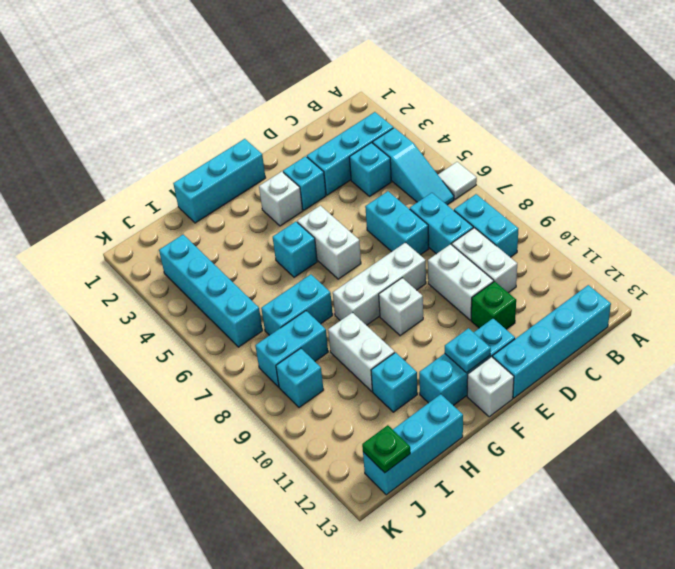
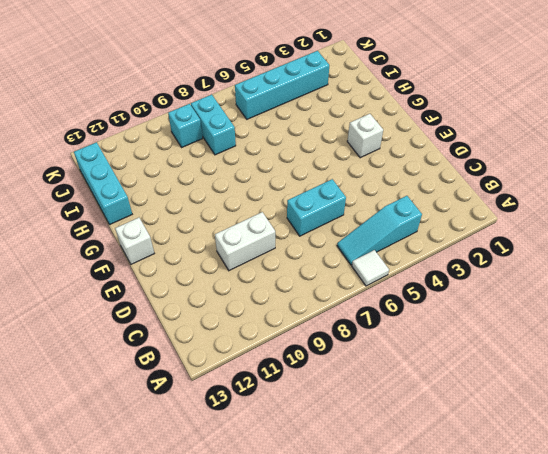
none -> cyan brick B3:D3 level 1
none -> cyan brick B8:B9 level 1
none -> cyan brick B13:E13 level 1

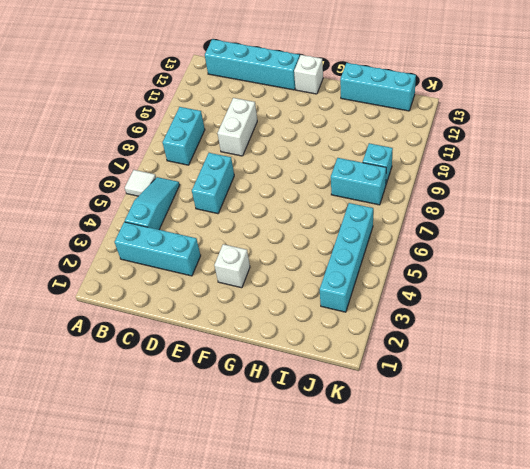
none -> cyan brick C4 level 1
none -> cyan brick C7:C8 level 1
none -> white brick C9:C10 level 1

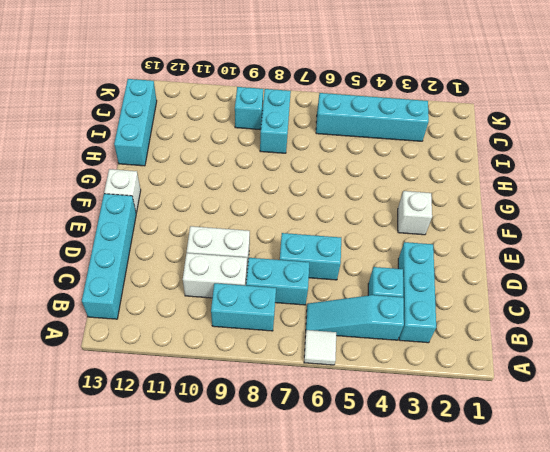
none -> green brick D11 level 1
none -> cyan brick E3 level 1
none -> white brick E8:G8 level 1

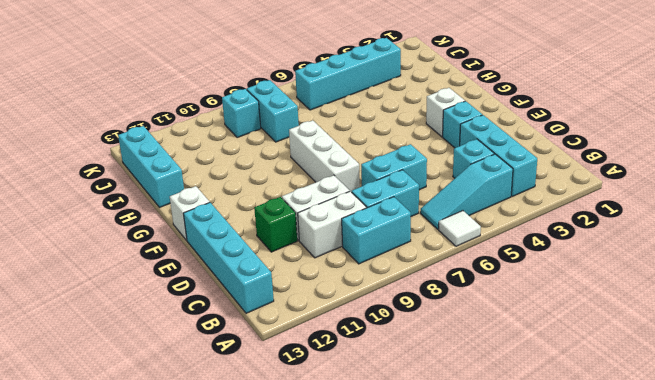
none -> cyan brick E12:G12 level 1
none -> cyan brick F1:H1 level 1
none -> white brick F5:F6 level 1

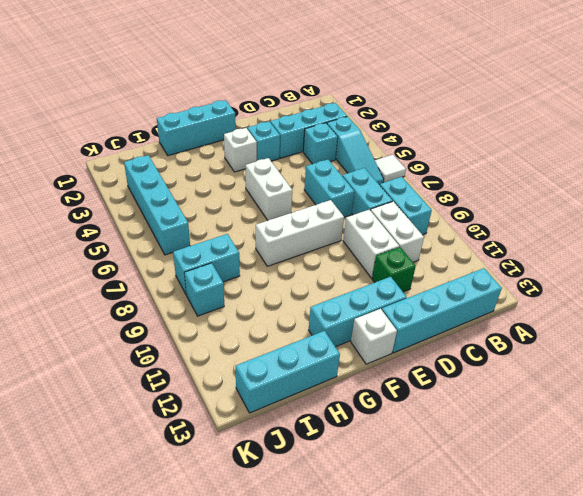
none -> white brick F9 level 1
none -> cyan brick G5 level 1
none -> cyan brick H7:I7 level 1

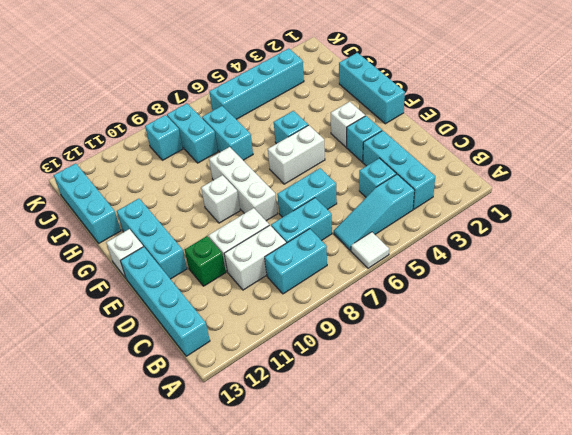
none -> white brick H9:H10 level 1
none -> cyan brick H11 level 1
none -> cyan plate F12 level 2

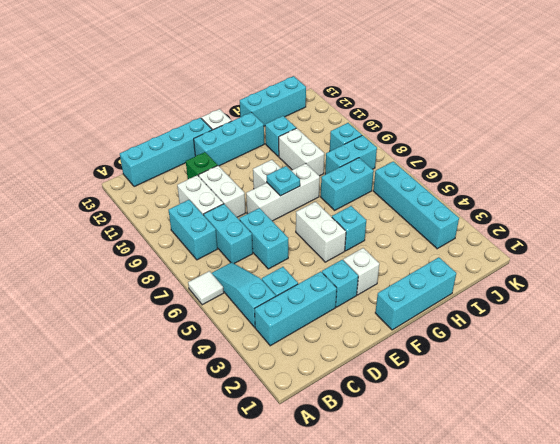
cyan plate F8 level 2 -> cyan plate F12 level 2
none -> green plate J13 level 2

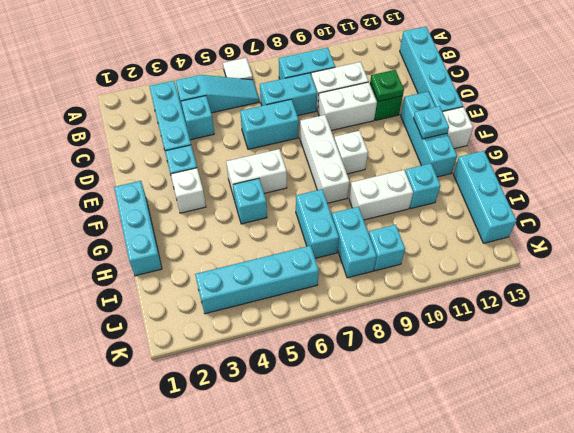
green plate D11 level 2 -> green plate J13 level 2

